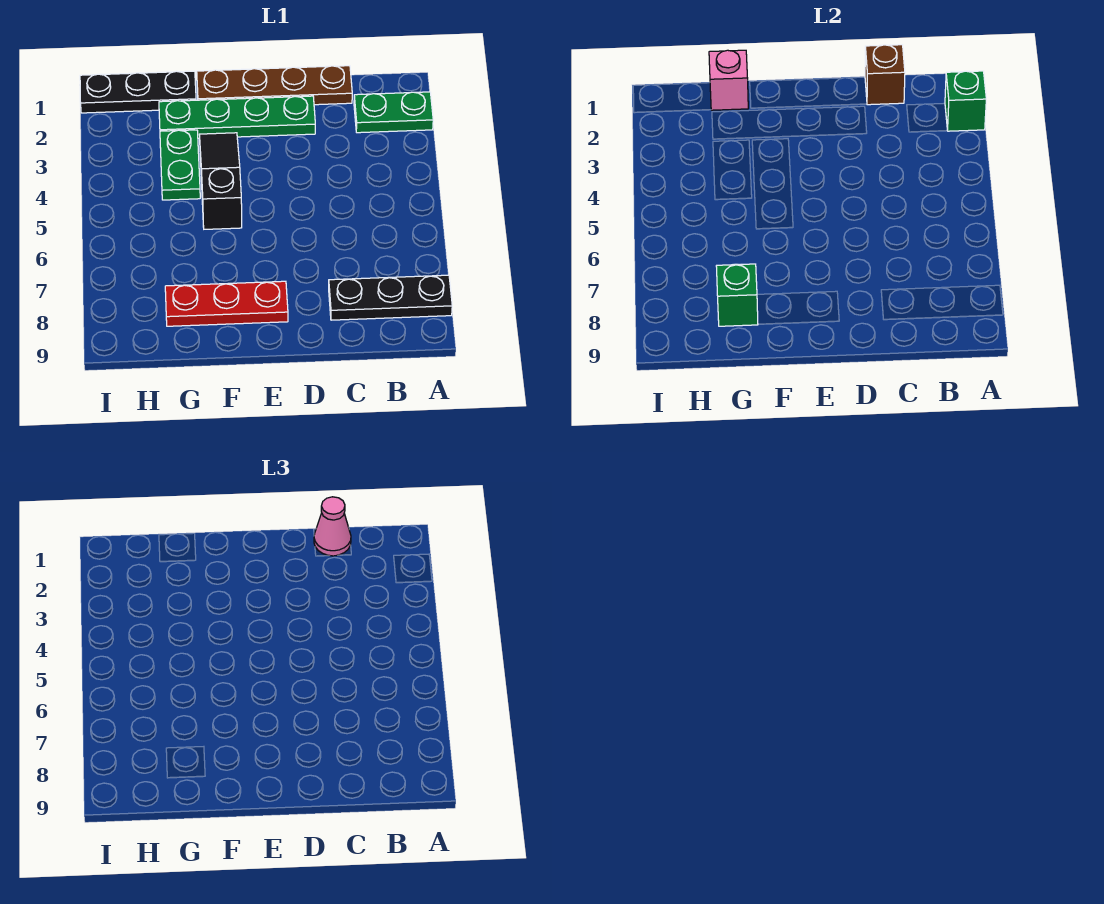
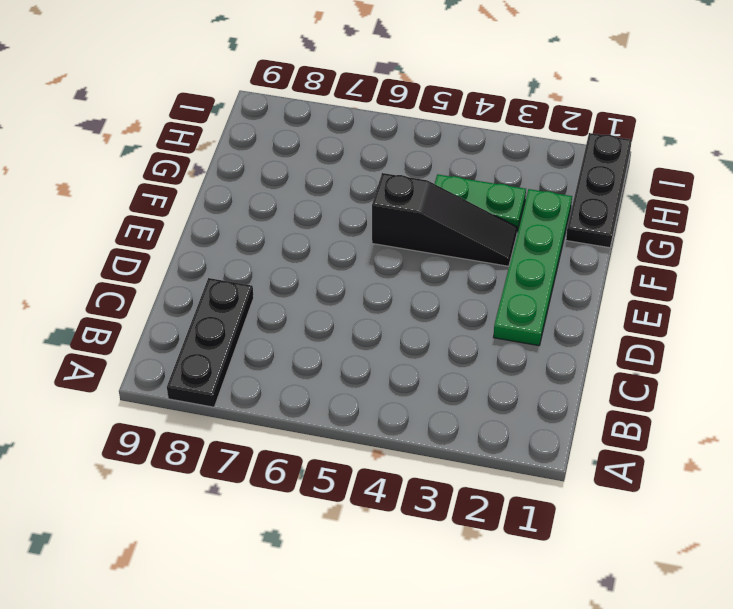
none -> green plate A2:B2 level 1
none -> brown plate C1:F1 level 1
none -> red plate E8:G8 level 1

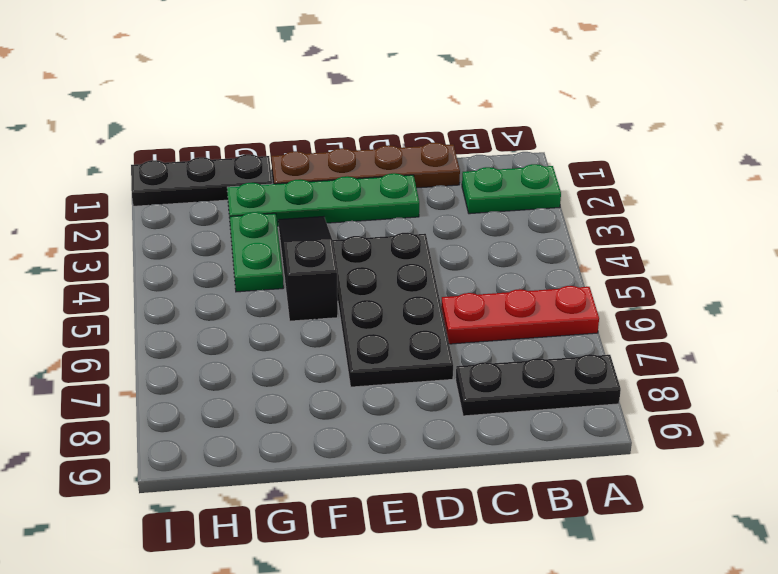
red plate A6:C6 level 1 -> red plate E8:G8 level 1
black plate D4:E7 level 1 -> none
none -> green brick A2 level 2
none -> brown brick C1 level 2
none -> pink brick G1 level 2

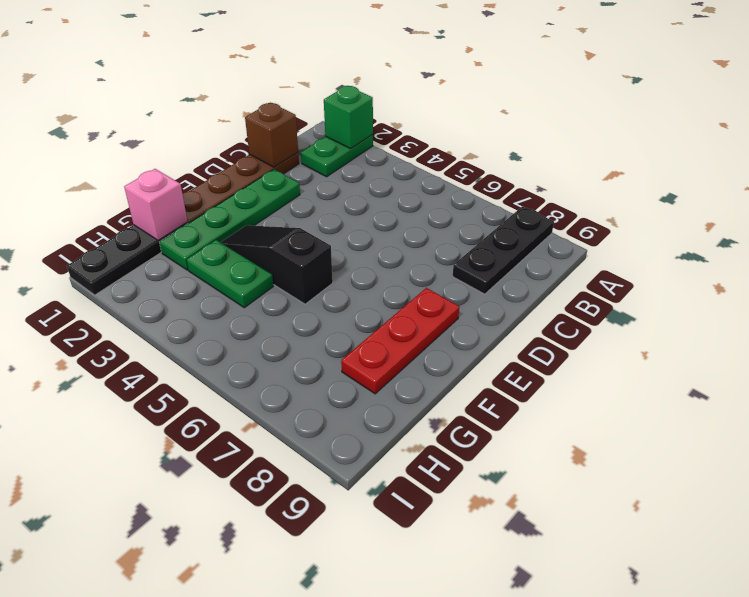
none -> green brick G8 level 2
none -> pink cone C1 level 3

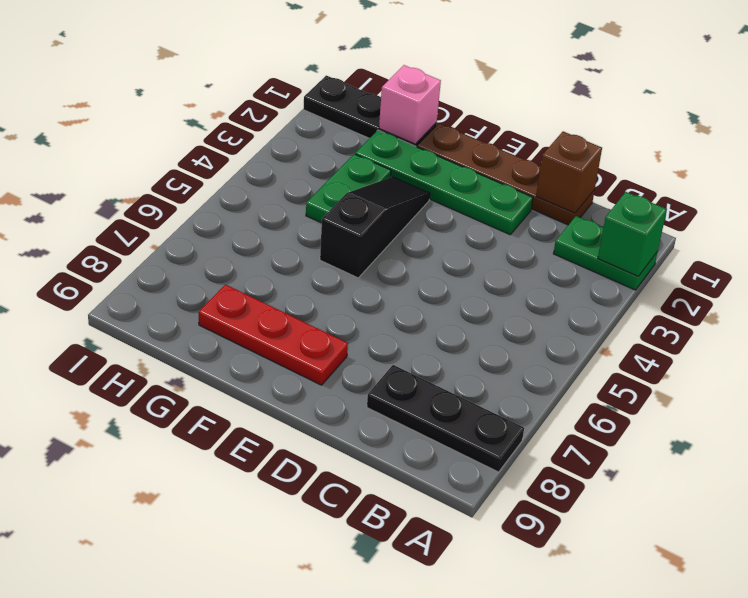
none -> green brick G8 level 2
none -> pink cone C1 level 3

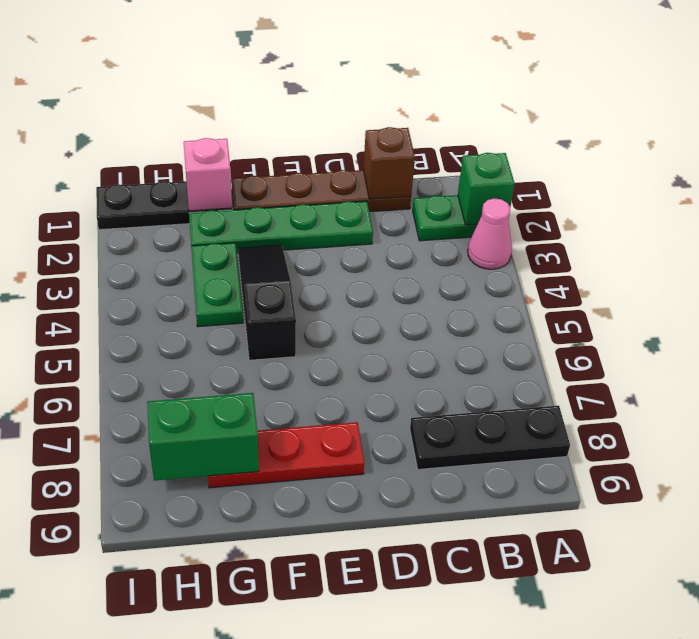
pink cone A3 level 1 -> pink cone C1 level 3
green brick G8:H8 level 2 -> green brick G8 level 2

